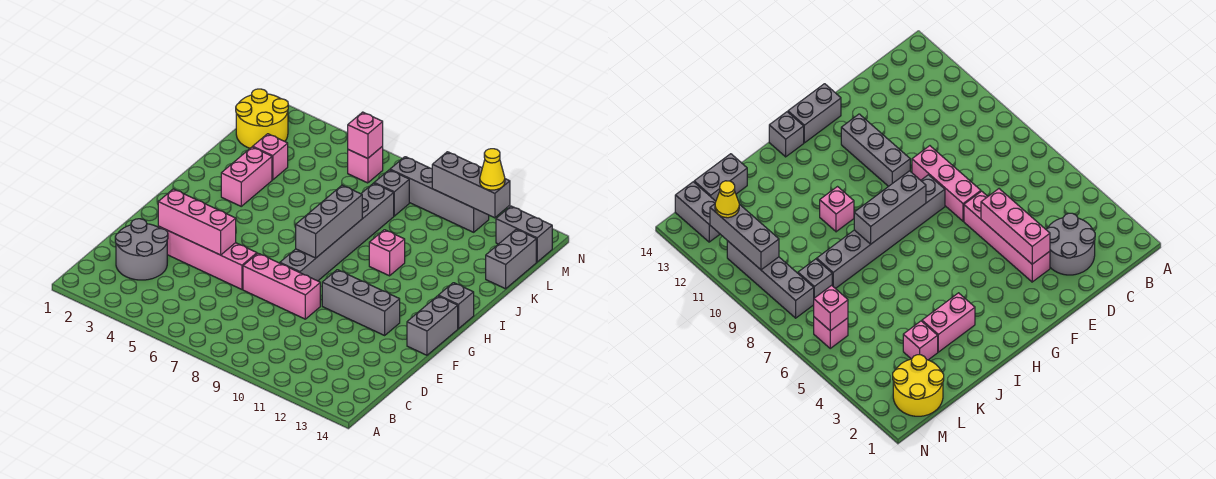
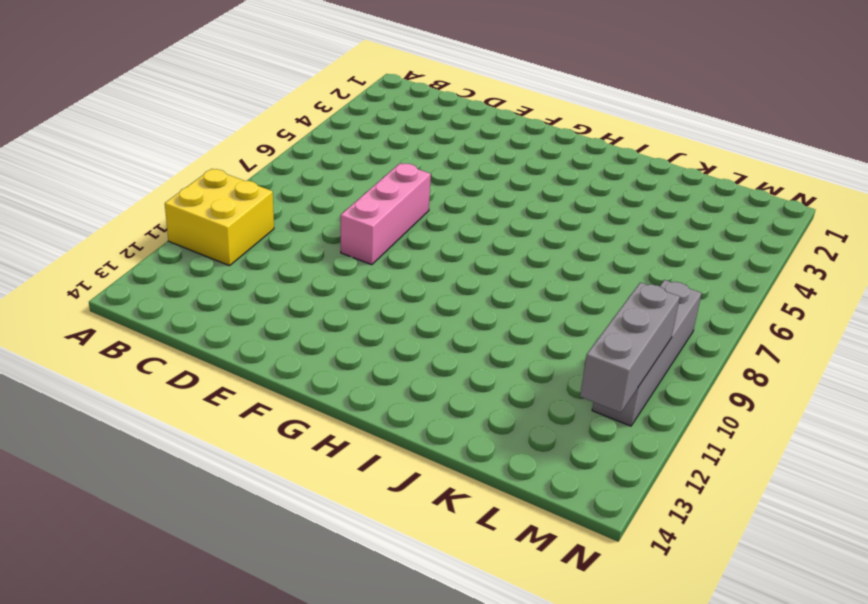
yellow brick A10:B11 level 1 -> none
none -> grey round brick C2:D3 level 1
none -> pink brick E3:E6 level 1
none -> grey brick F8:K8 level 1

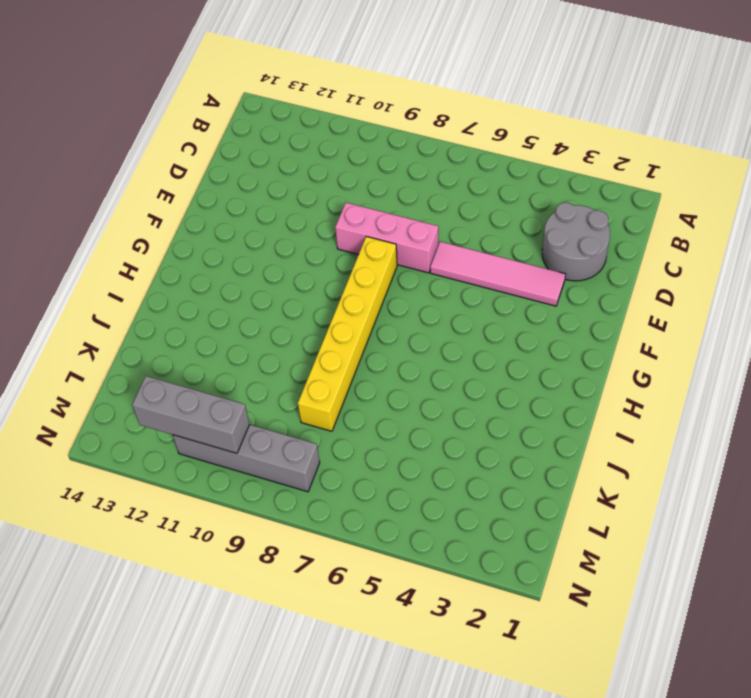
pink tile E3:E6 level 1 -> pink brick E3:E6 level 1
yellow brick F8:K8 level 1 -> grey brick F8:K8 level 1
none -> grey brick F10:F12 level 1
none -> grey brick F14:G14 level 1
none -> grey brick H14 level 1

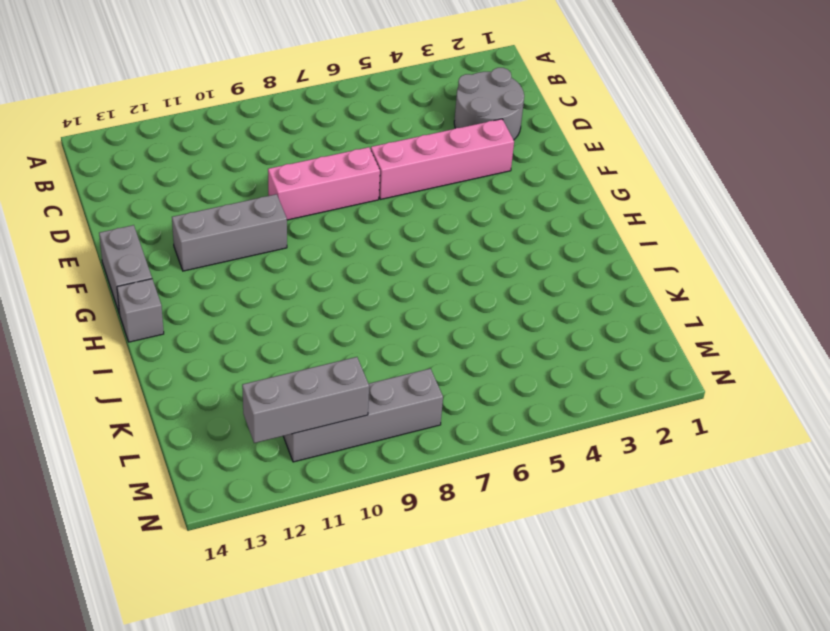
none -> grey brick F8:K8 level 1
none -> pink brick I3:J3 level 1
none -> pink brick I10 level 1

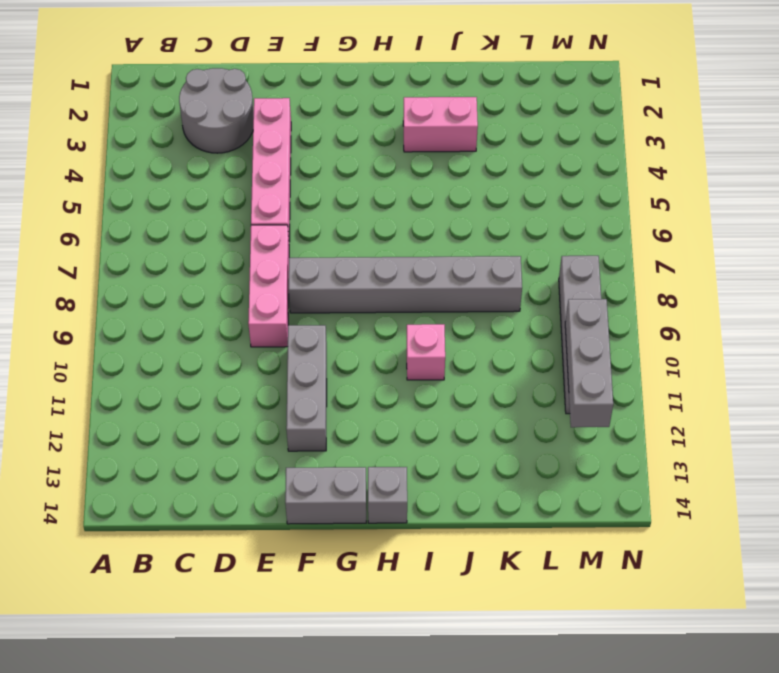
none -> pink brick K3 level 1
none -> grey brick K14:L14 level 1
none -> yellow round brick L1:M2 level 1

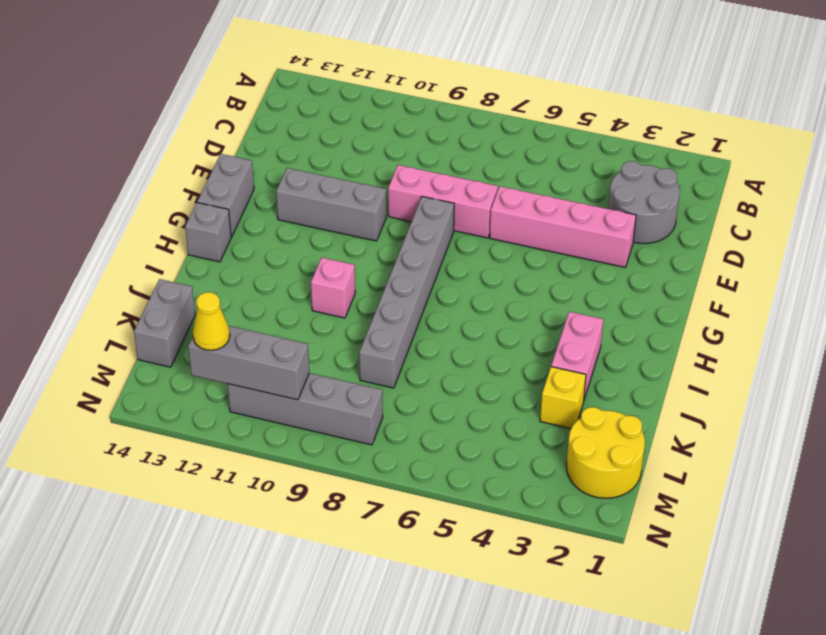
yellow brick K3 level 1 -> pink brick K3 level 1
none -> grey brick L8 level 1
none -> pink brick M6 level 1
none -> grey brick M13:M14 level 1

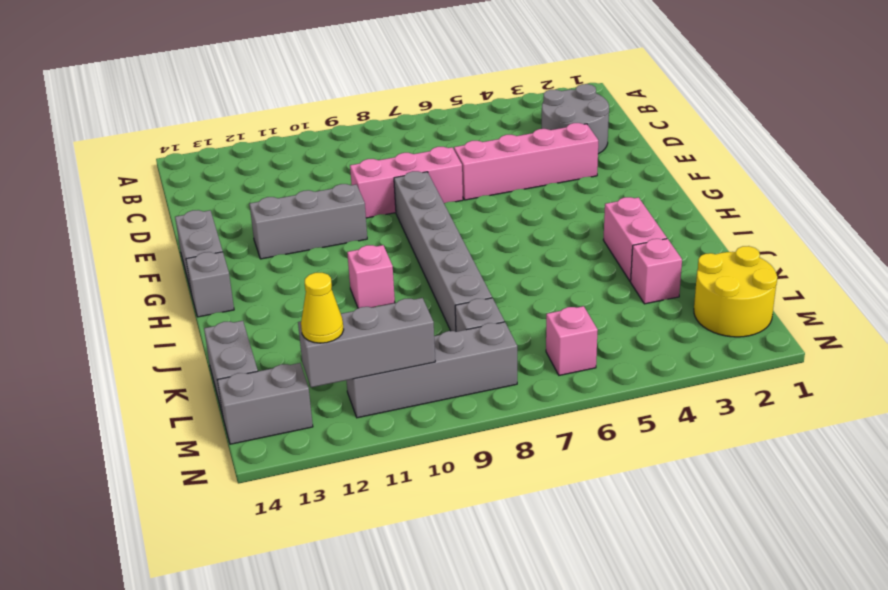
none -> pink brick E3:E5 level 2
none -> grey brick G8:I8 level 2
none -> pink brick M6 level 2

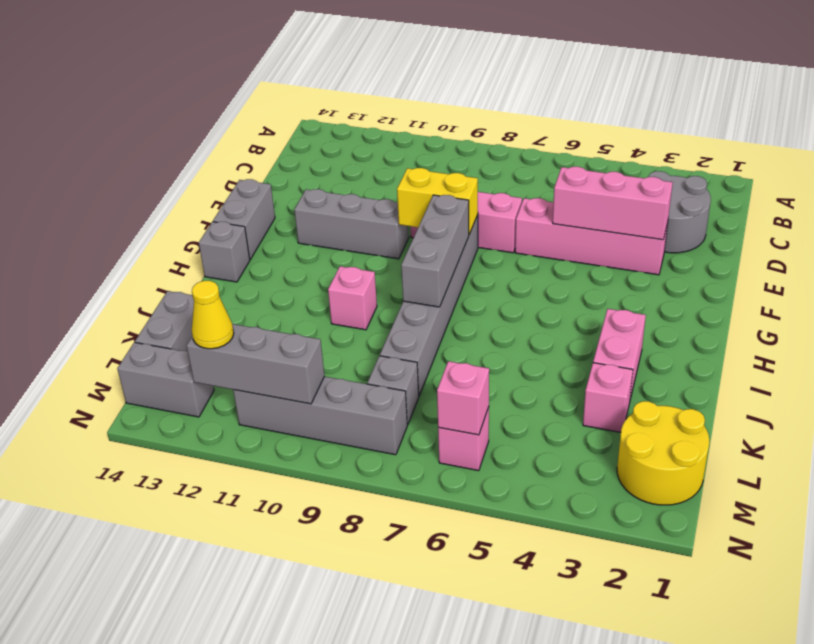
yellow brick F8:F9 level 2 -> none

